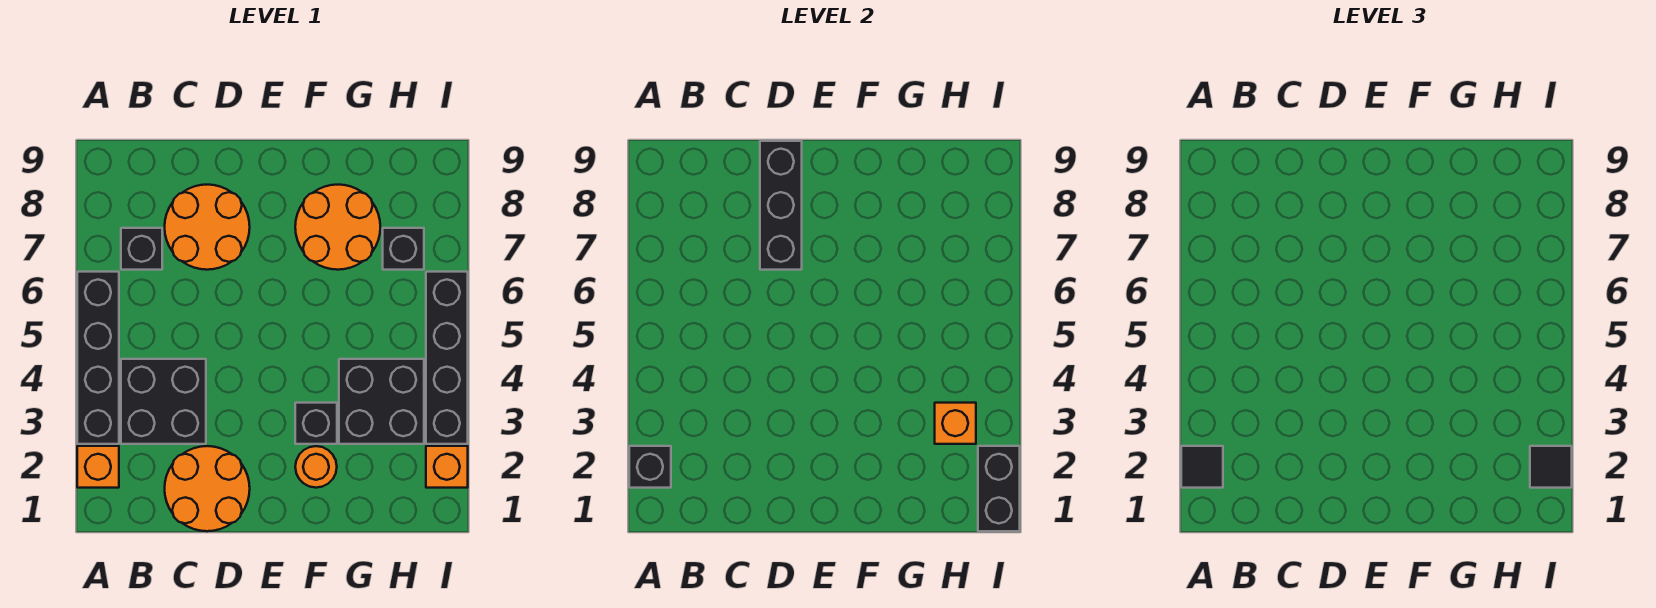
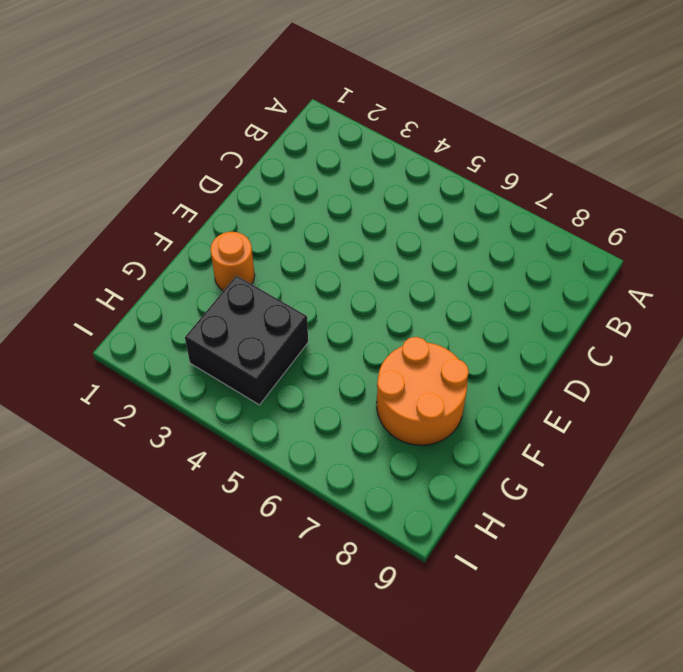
none -> orange brick A2 level 1
none -> black brick A3:A6 level 1
none -> black brick B3:C4 level 1

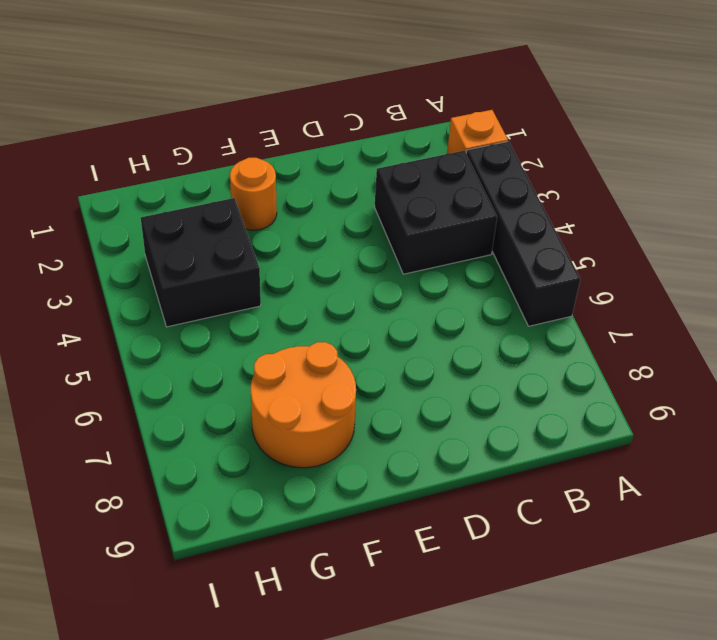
none -> black brick B7 level 1
none -> orange round brick C1:D2 level 1
none -> orange round brick C7:D8 level 1

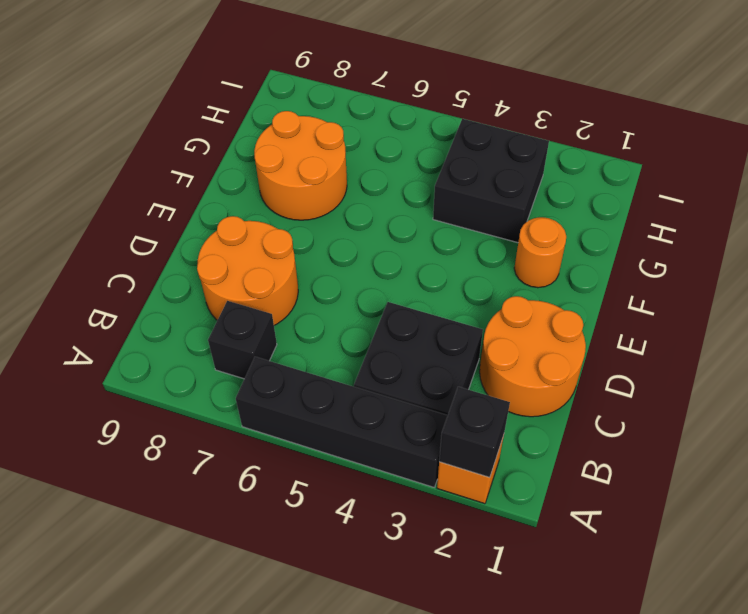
none -> black brick F3 level 1
none -> black brick H7 level 1
none -> orange brick I2 level 1

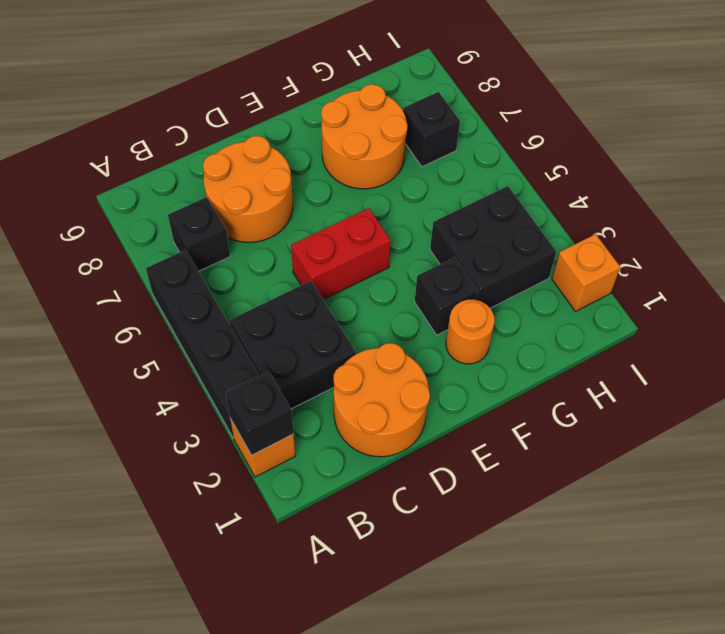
red brick D5:E5 level 1 -> none
none -> black brick I3:I6 level 1
none -> black brick D7:D9 level 2
none -> orange brick H3 level 2

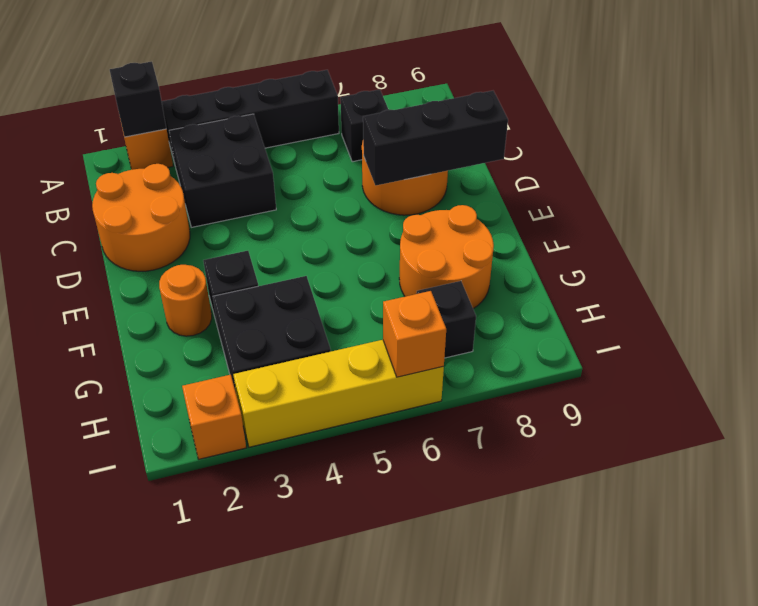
yellow brick I3:I6 level 1 -> black brick I3:I6 level 1
orange brick I6 level 2 -> orange brick H3 level 2
none -> black brick I1:I2 level 2
none -> black tile A2 level 3
none -> black tile I2 level 3

